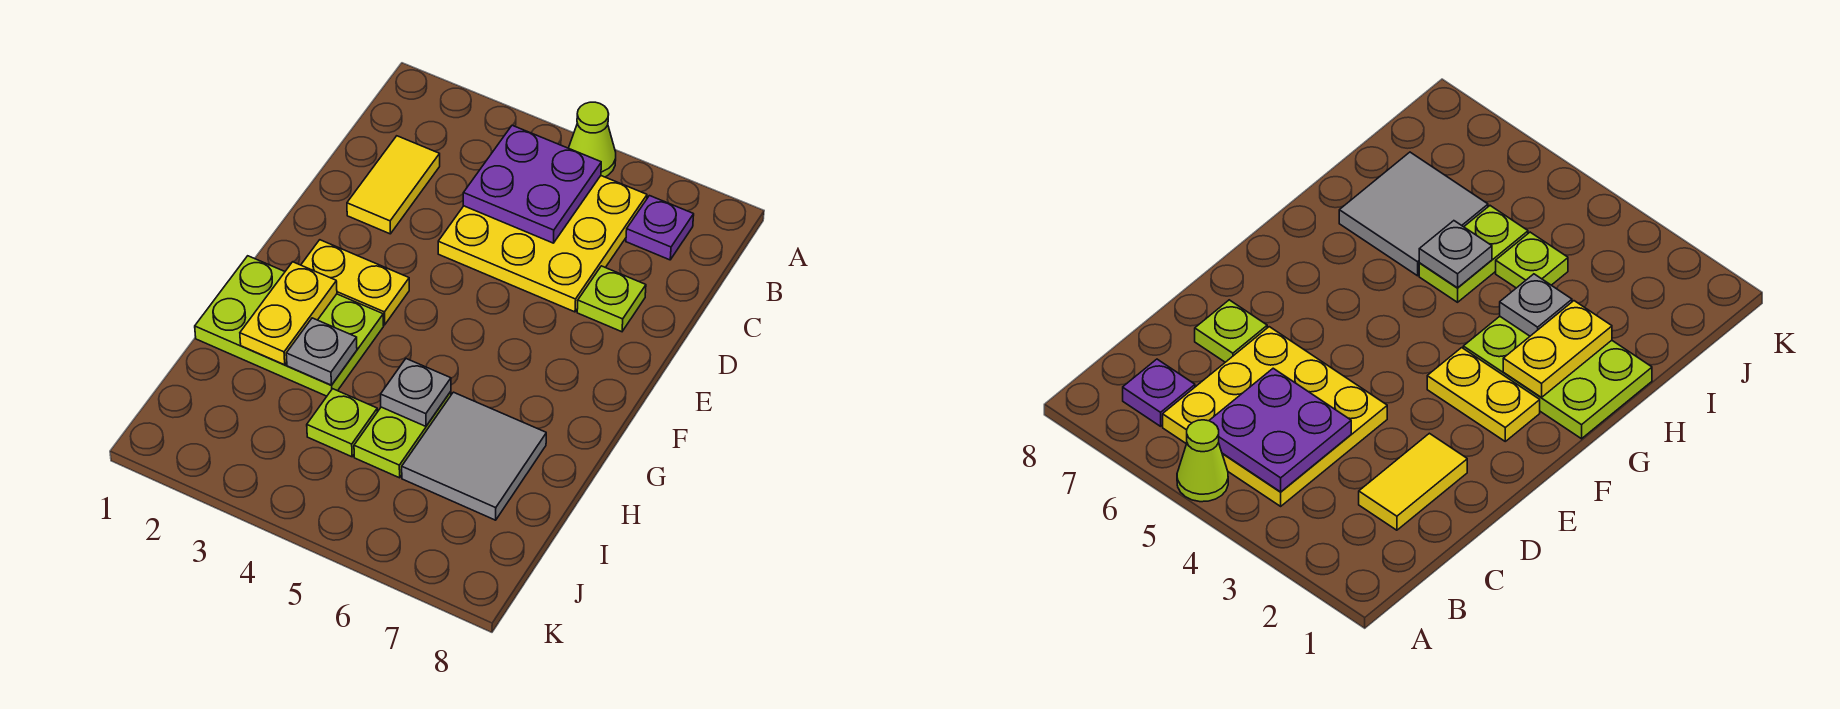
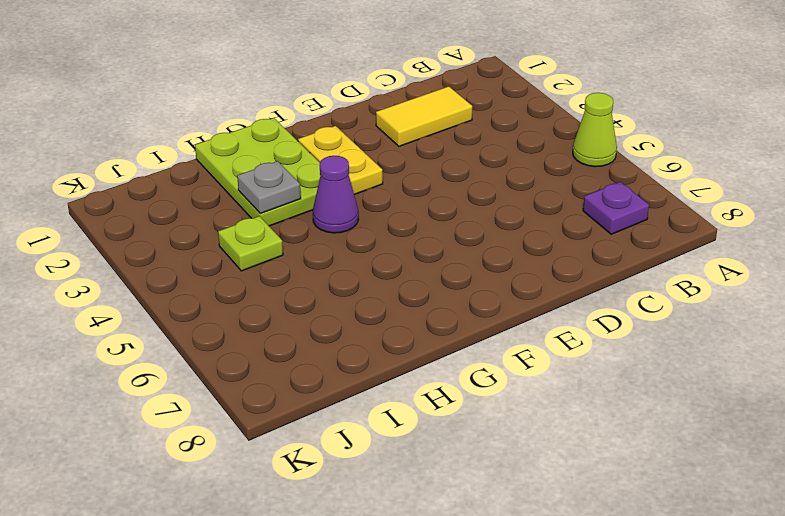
purple cone G4 level 1 -> none
none -> yellow plate B4:D6 level 1
none -> lime plate D7 level 1
none -> lime plate H5:I5 level 1

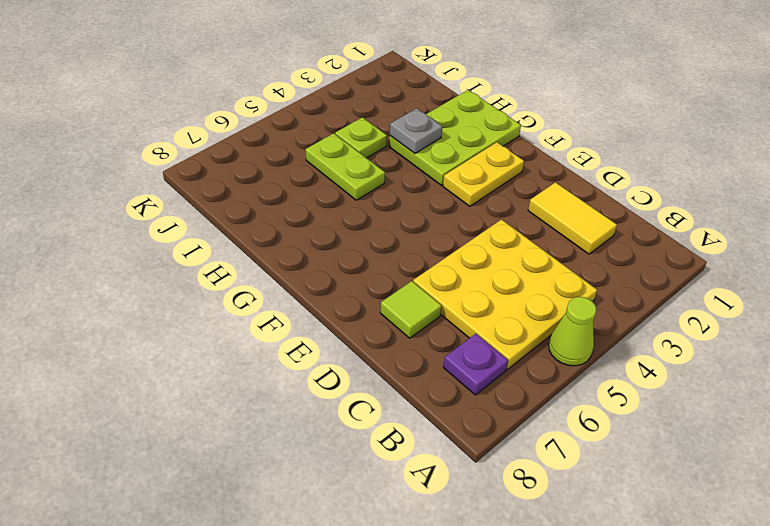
lime tile D7 level 1 -> lime plate D7 level 1
none -> grey tile H6:I7 level 1
none -> purple plate B4:C5 level 2
none -> yellow plate G2:H2 level 2

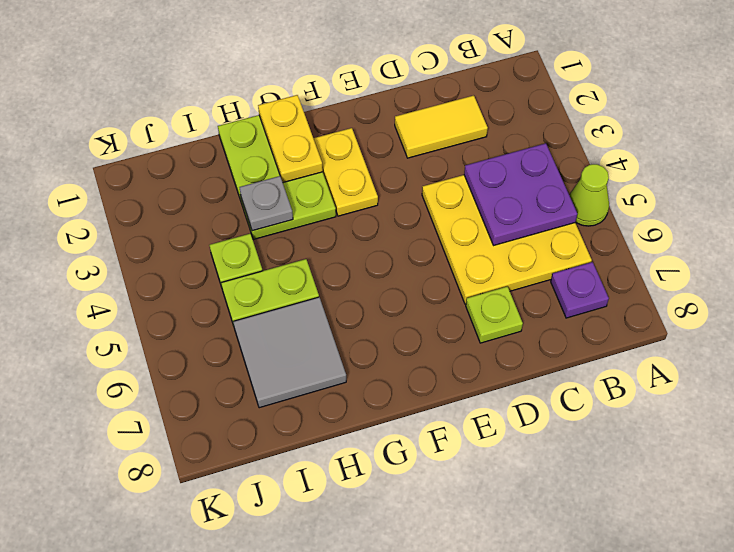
yellow plate G1:G2 level 2 -> yellow plate G2:H2 level 2
none -> grey plate H5 level 2

